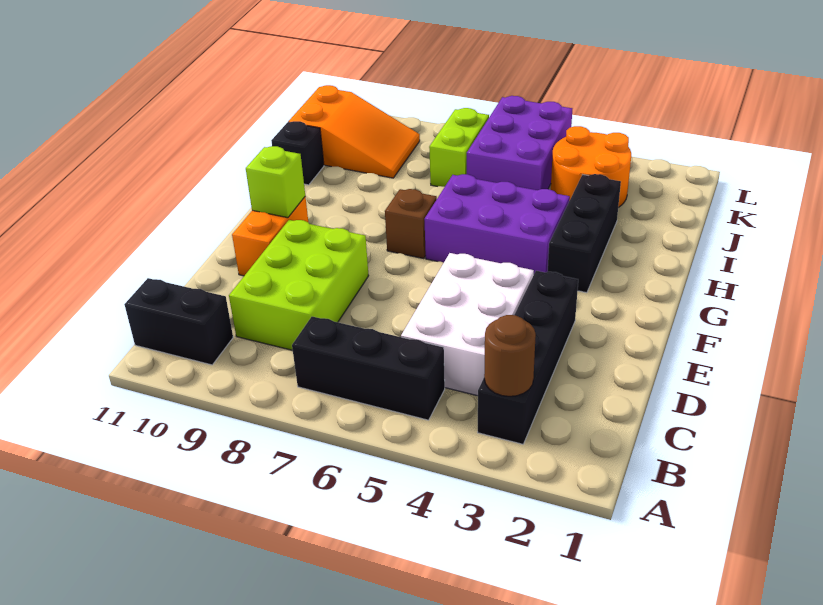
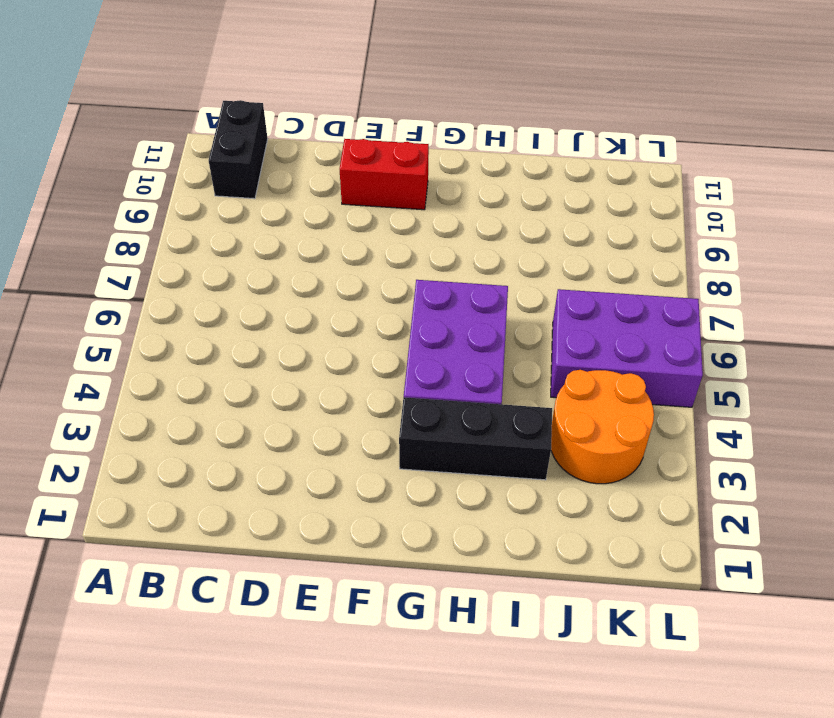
red brick E10:F10 level 1 -> orange brick E10:F10 level 1
none -> black brick B3:E3 level 1
none -> black brick B5:B7 level 1
none -> white brick C4:E5 level 1

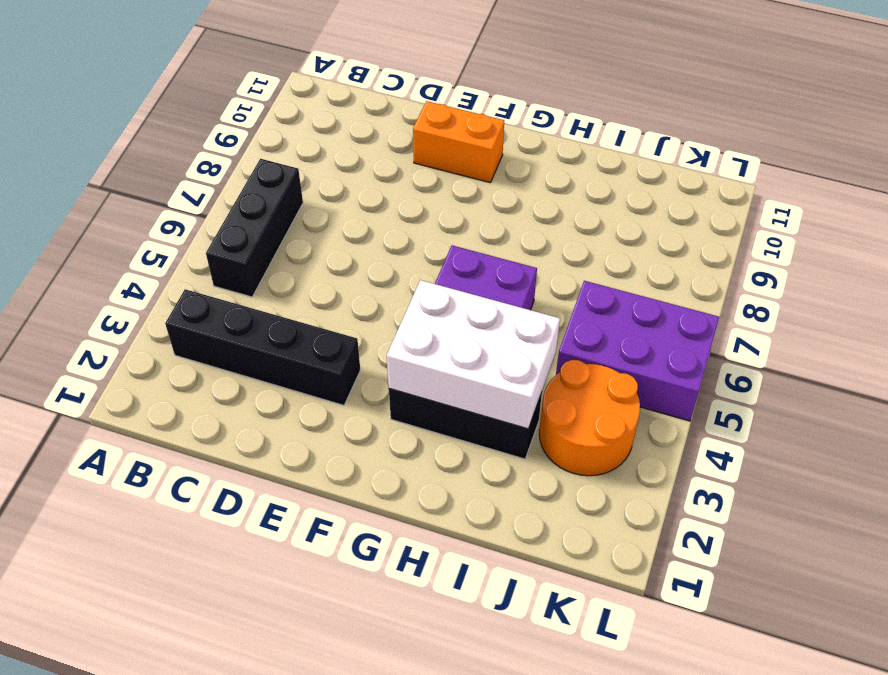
white brick G3:I4 level 2 -> white brick C4:E5 level 1
none -> black brick B10:B11 level 1
none -> lime brick C8:E9 level 1
none -> brown brick G7 level 1

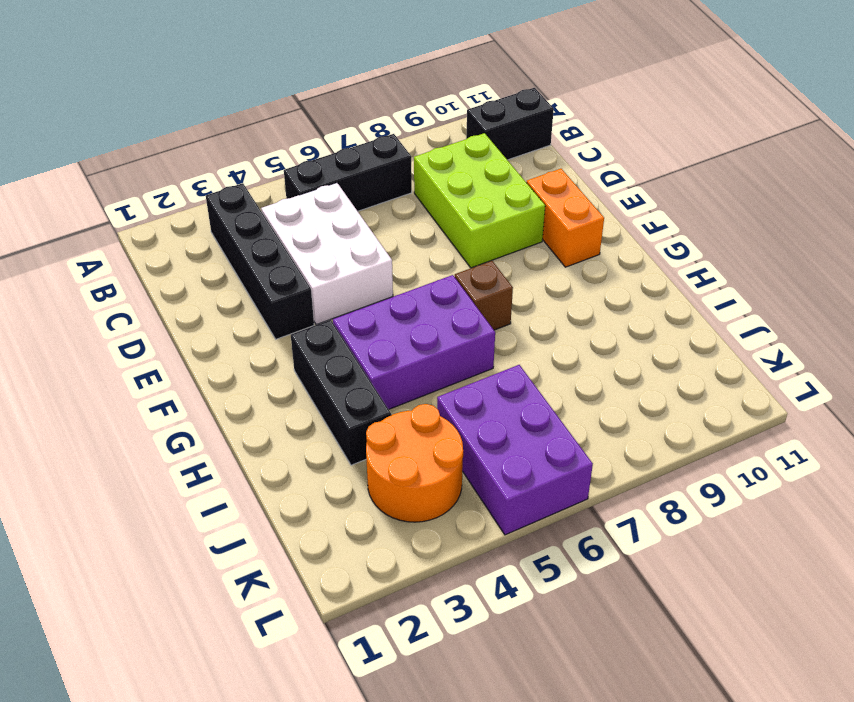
none -> black brick I11 level 1
none -> lime brick J7:K7 level 1
none -> orange slope J9:K11 level 1 top 11

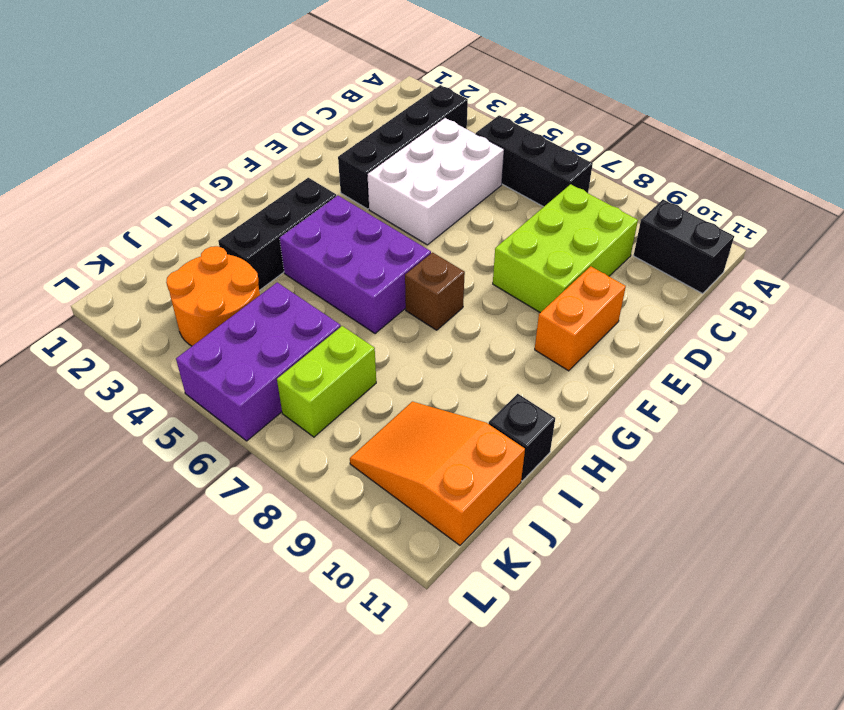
none -> brown round brick B3 level 2
none -> lime brick F10 level 2

